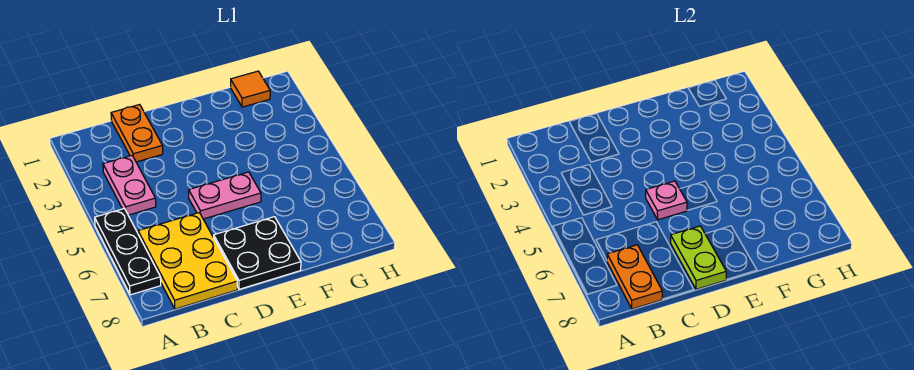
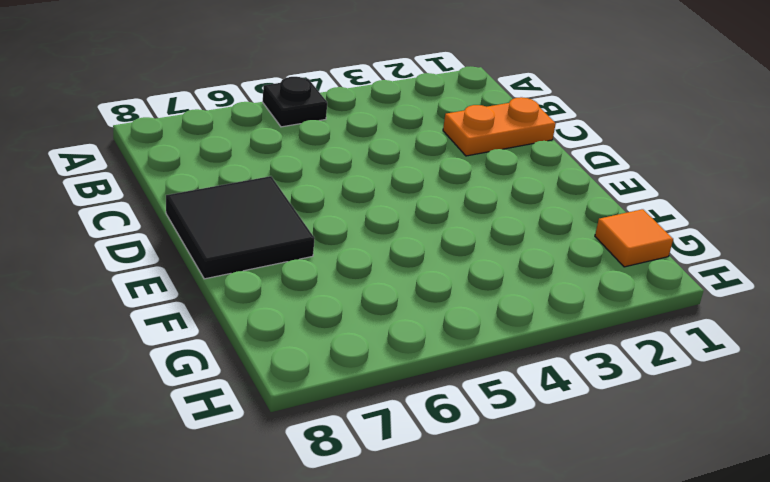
black plate A5 level 1 -> black plate A5:A7 level 1
black tile D7:E8 level 1 -> black plate D7:E8 level 1
none -> pink plate B3:B4 level 1
none -> yellow plate B6:C8 level 1

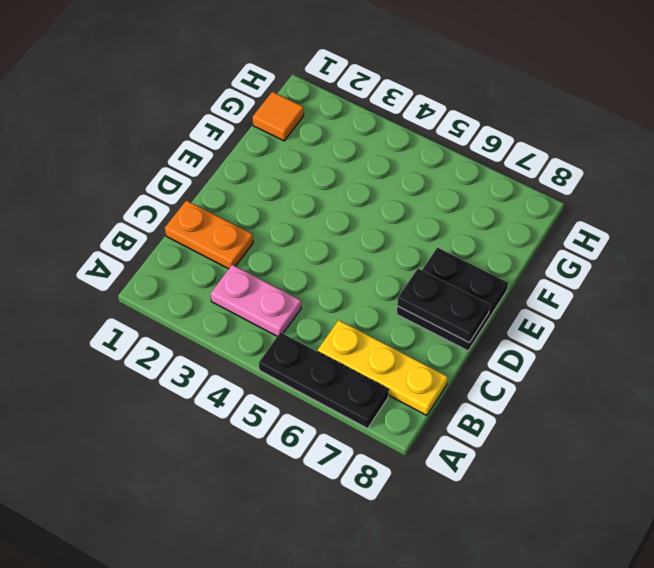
yellow plate B6:B8 level 1 -> yellow plate B6:C8 level 1
black plate D7:D8 level 2 -> lime plate D7:D8 level 2
none -> pink plate D5:E5 level 1
none -> orange plate B7:B8 level 2

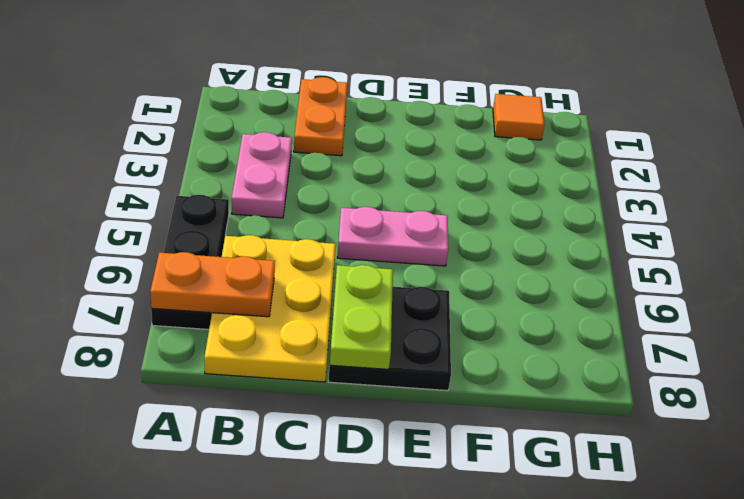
orange plate A7:B7 level 2 -> orange plate B7:B8 level 2
none -> pink plate D5 level 2

